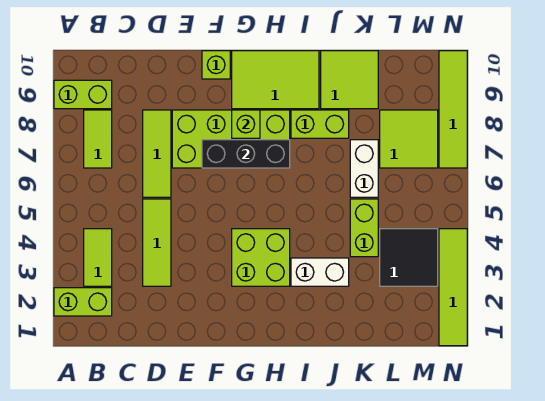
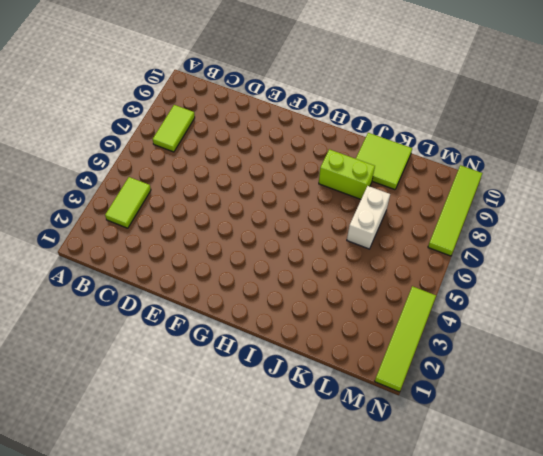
none -> lime brick A2:B2 level 1
none -> lime brick A9:B9 level 1
none -> lime tile D3:D5 level 1

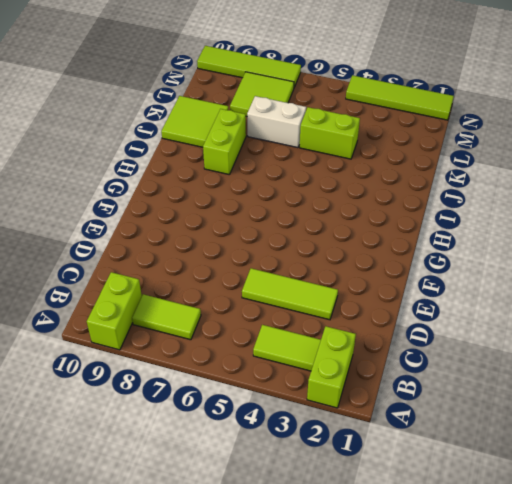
none -> lime tile D6:D8 level 1
none -> lime brick E7:H8 level 1
none -> lime brick F10 level 1

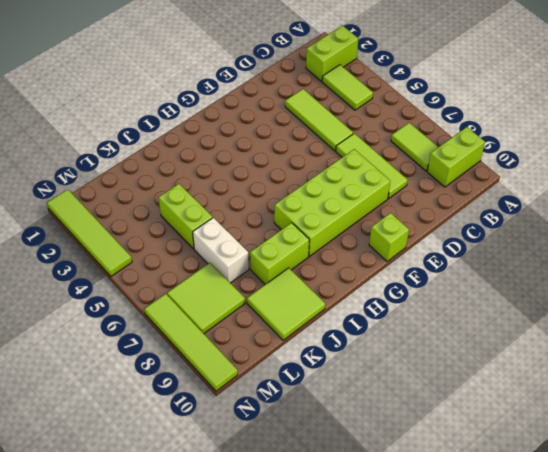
none -> lime brick G3:H4 level 1
none -> lime tile G9:I10 level 1
none -> white brick I3:J3 level 1

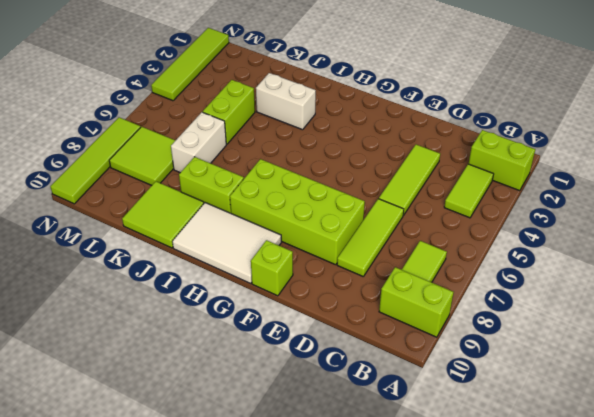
white tile G9:I10 level 1 -> lime tile G9:I10 level 1
none -> lime brick G3:H4 level 1
none -> black tile L3:M4 level 1
none -> black brick F7:H7 level 2

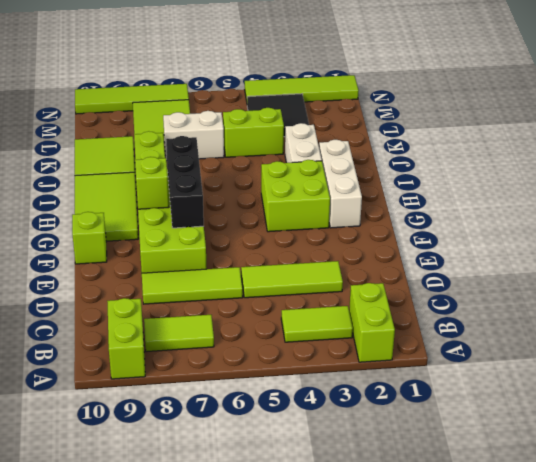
white brick G2:I2 level 1 -> none

